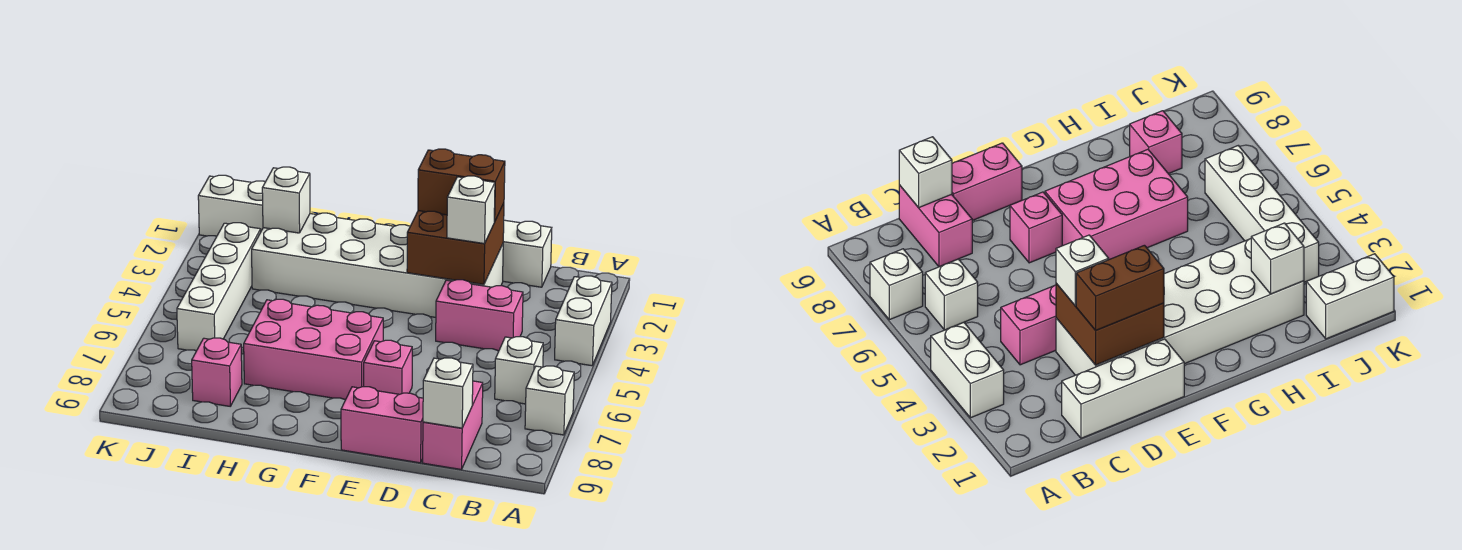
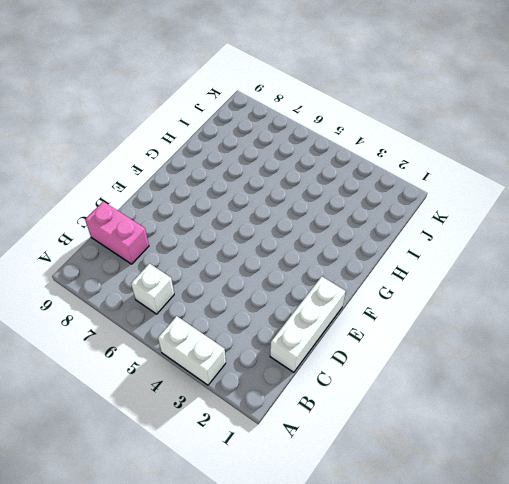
none -> white brick A7 level 1
none -> pink brick C4:D4 level 1
none -> white brick D2:I3 level 1

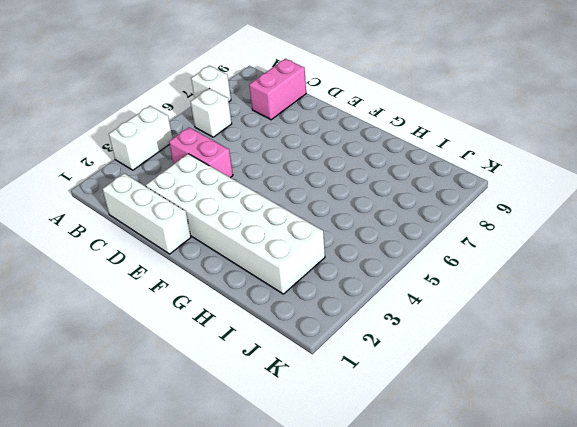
none -> pink brick D9:E9 level 1
none -> pink brick E7 level 1
none -> pink brick F6:H7 level 1

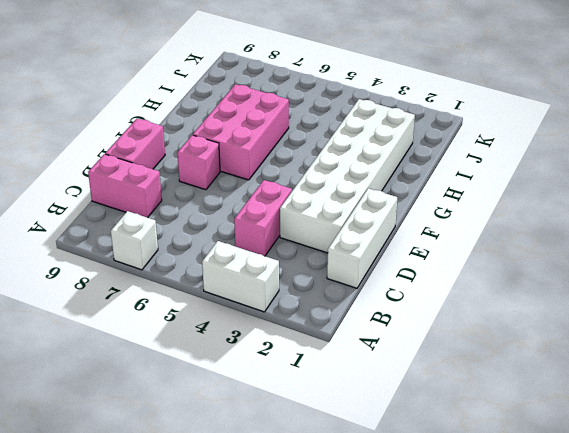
none -> white brick B6 level 1
none -> pink brick I8 level 1
none -> white brick J1:K1 level 1

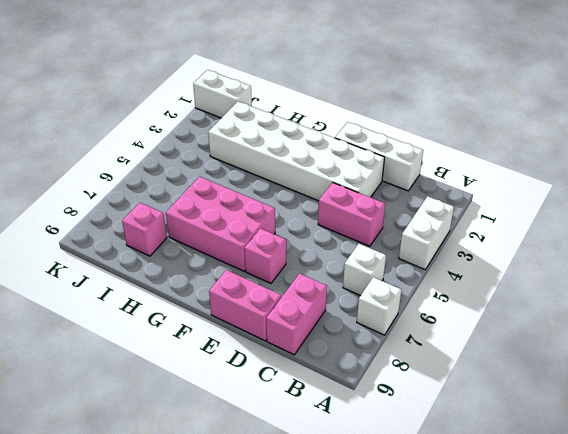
none -> white brick J3:J6 level 1
none -> white brick C9 level 2
none -> brown brick D2:E3 level 2

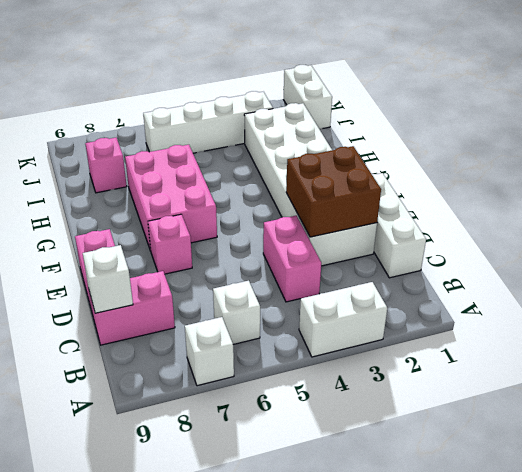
none -> white brick I2 level 2
none -> brown brick D2:E2 level 3
none -> white brick D3 level 3

